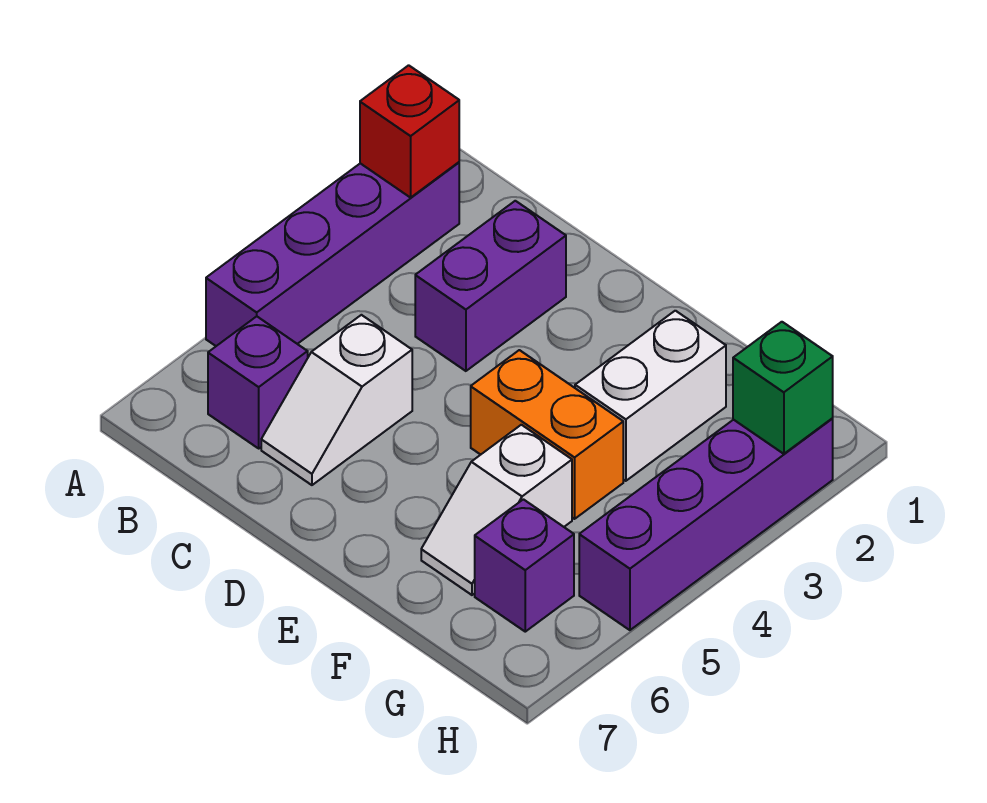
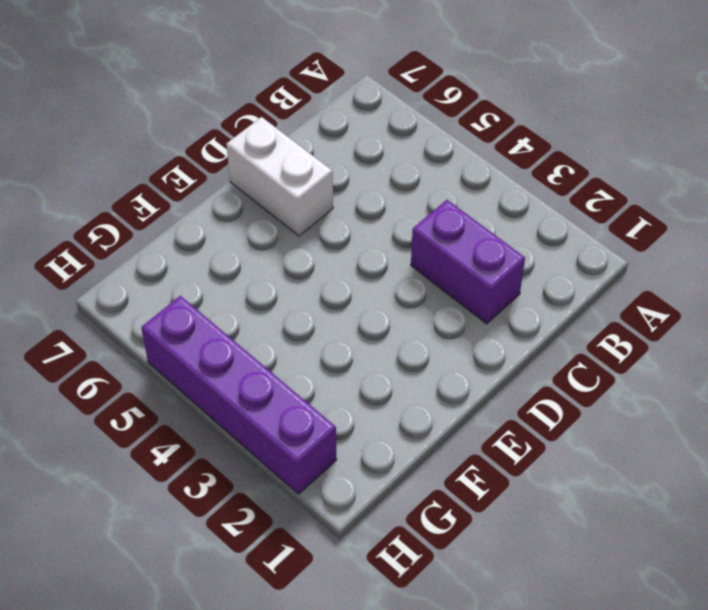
white brick D6:D7 level 1 -> white brick F2:F3 level 1
none -> purple brick A2:A5 level 1
none -> purple brick B6 level 1

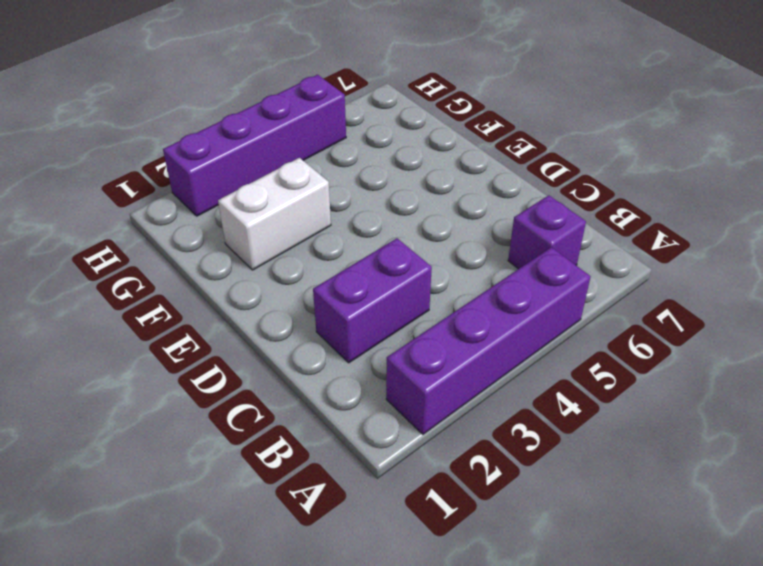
none -> white slope C5:C6 level 1 top 5
none -> orange brick E4:F4 level 1

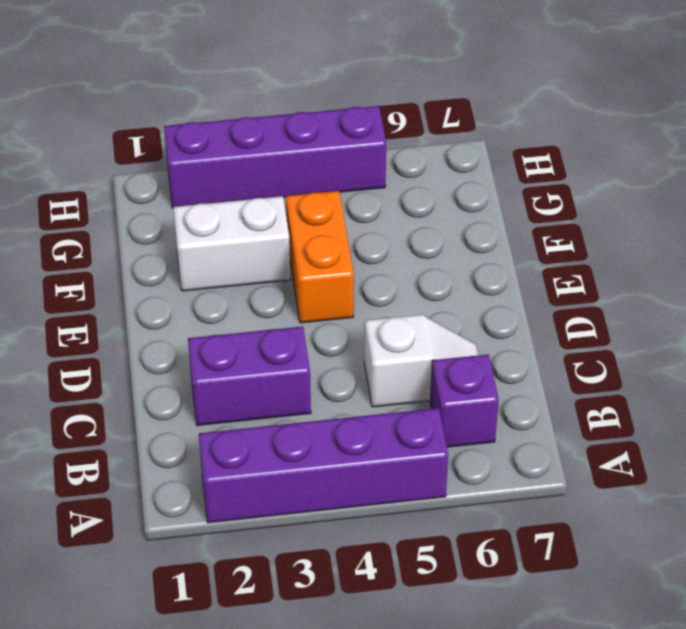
none -> white slope F5:F6 level 1 top 5
none -> purple brick G6 level 1

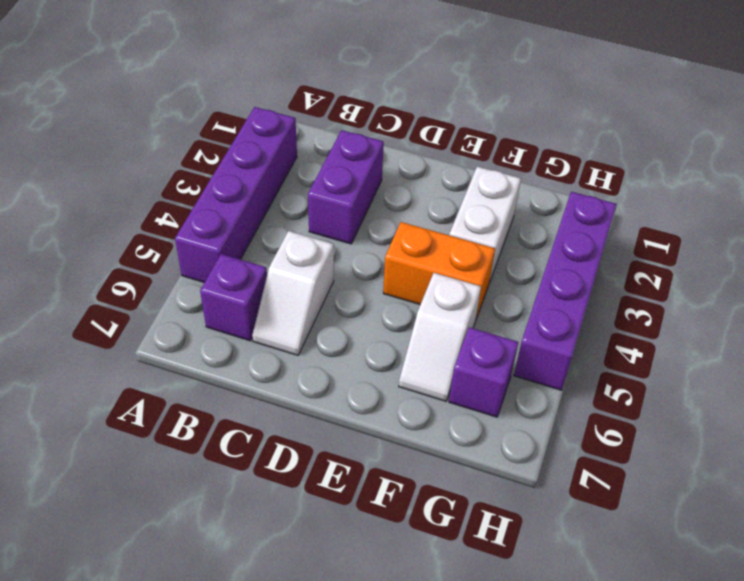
none -> red brick A2 level 2
none -> green brick H2 level 2

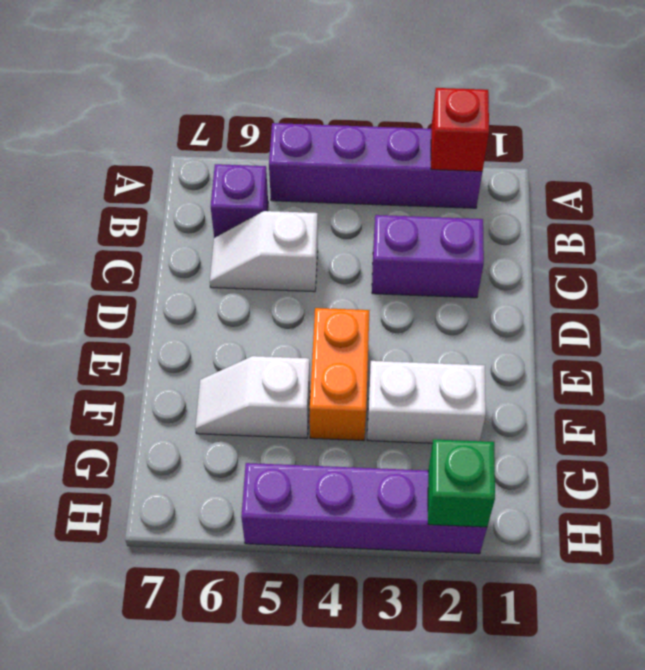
none -> purple brick G6 level 1

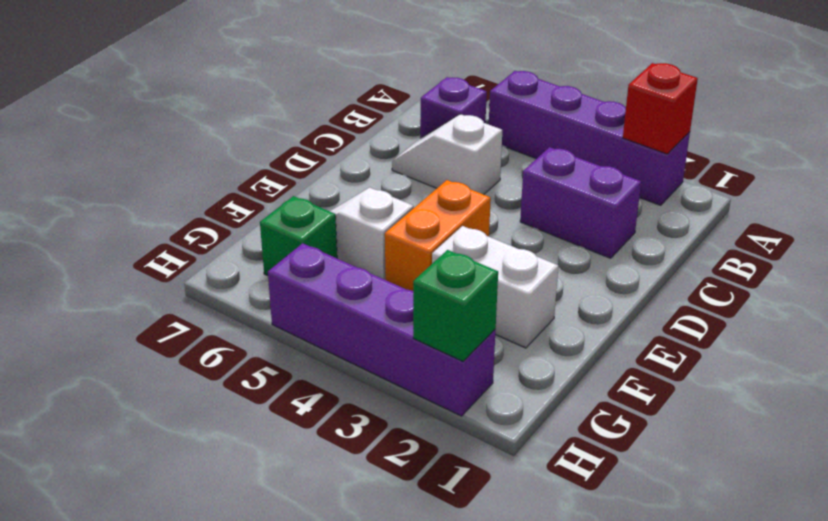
green brick G6 level 1 -> purple brick G6 level 1

